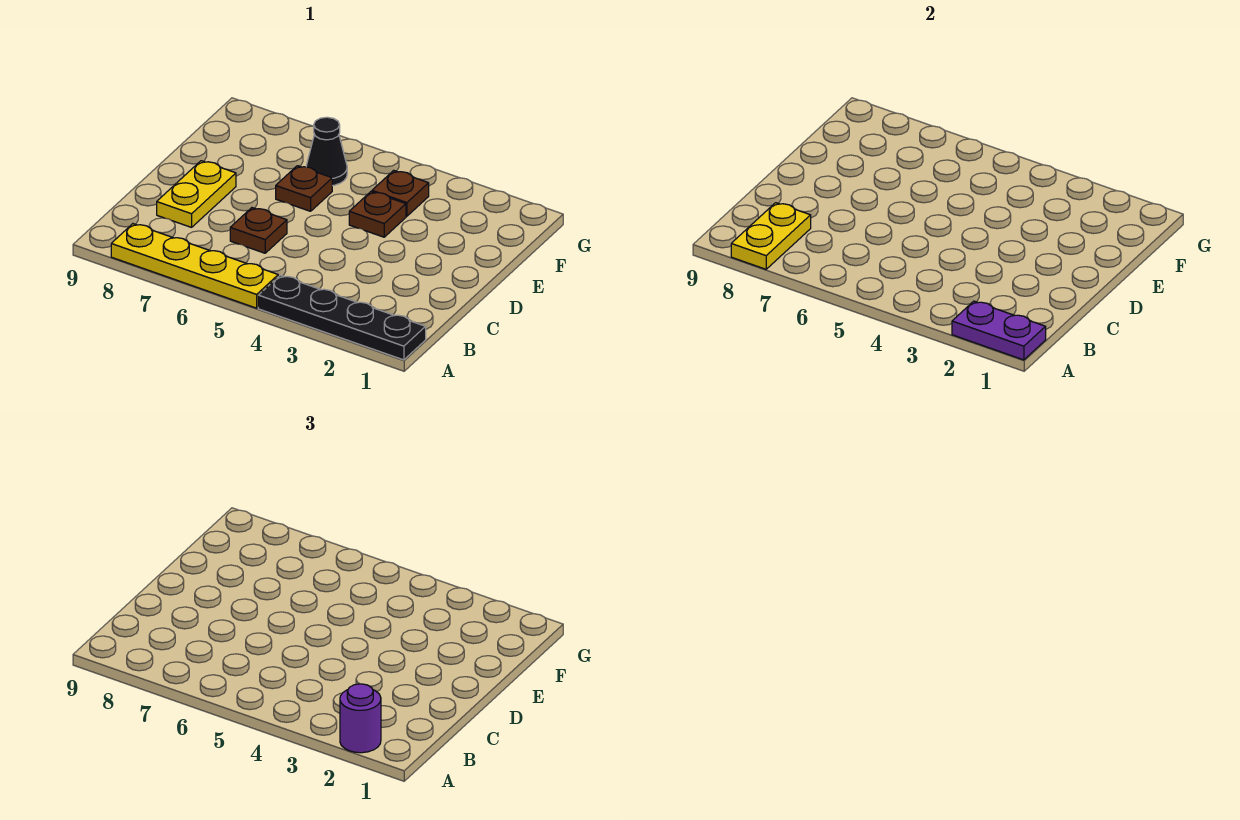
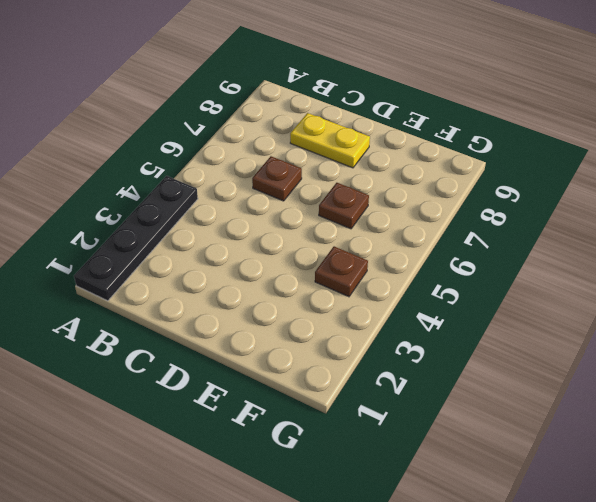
none -> yellow plate A5:A8 level 1
none -> brown plate E4 level 1

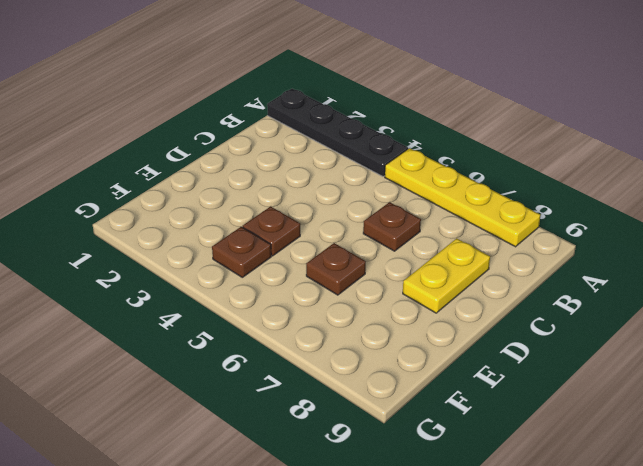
none -> black cone F6 level 1
none -> purple plate A1:A2 level 2

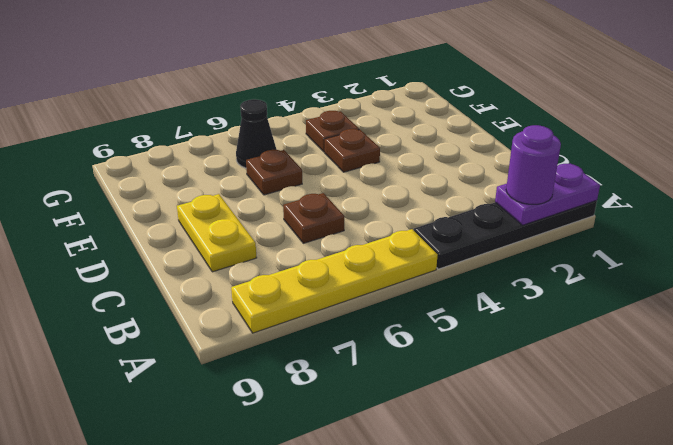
none -> yellow plate A8:B8 level 2

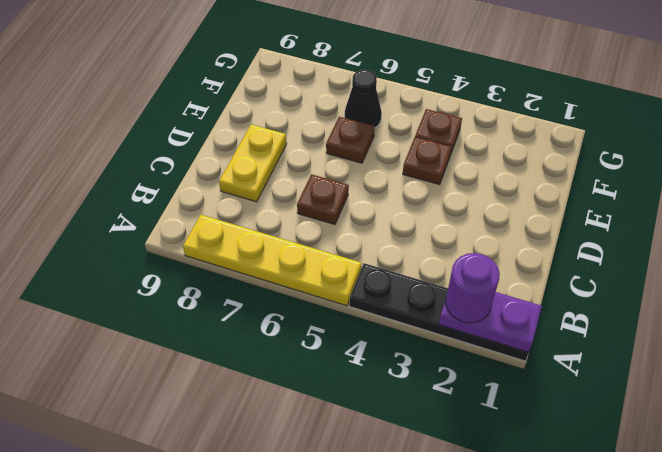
none -> yellow plate A8:B8 level 2

